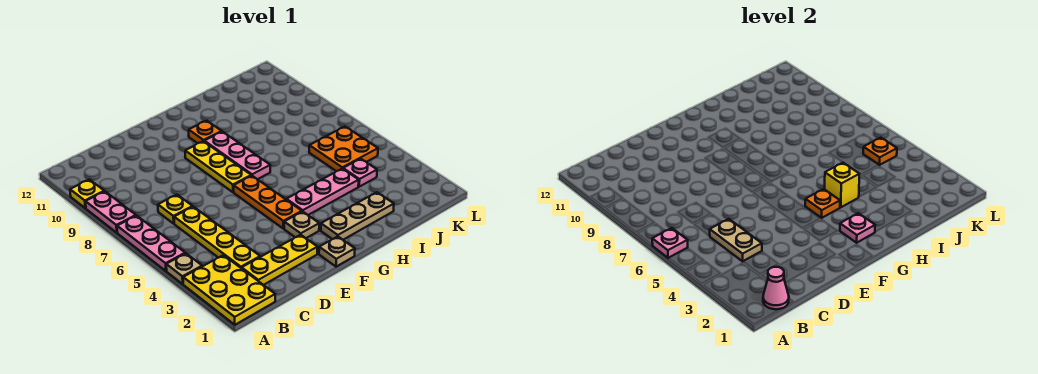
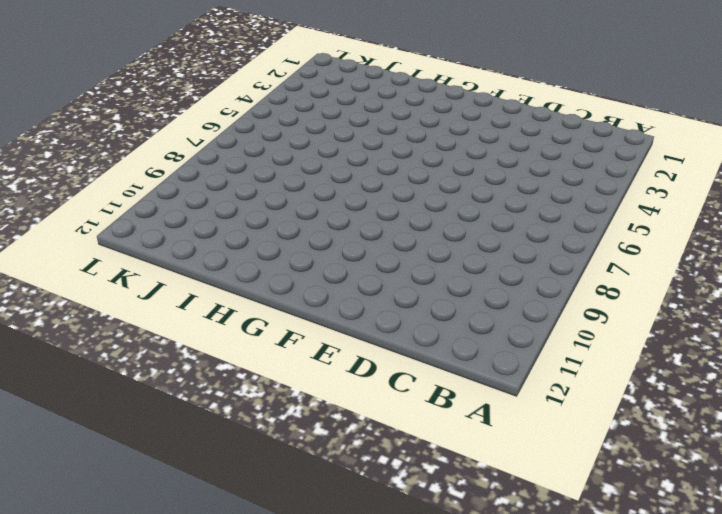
none -> yellow plate A1:B3 level 1
none -> tan plate A4 level 1
none -> pink plate A5:A7 level 1

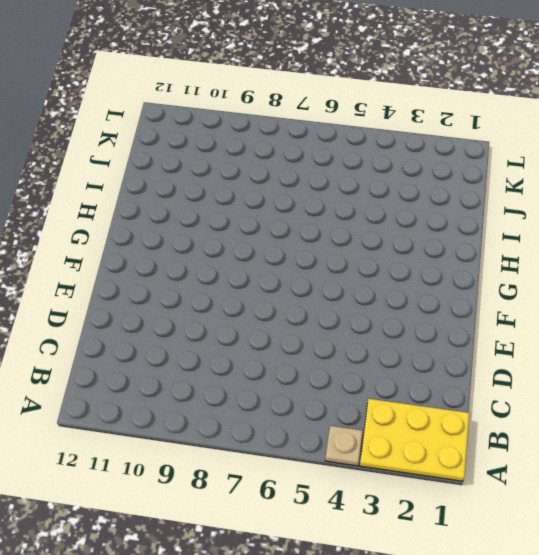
none -> pink plate A5:A7 level 1
none -> pink plate A8:A9 level 1
none -> yellow plate A10 level 1

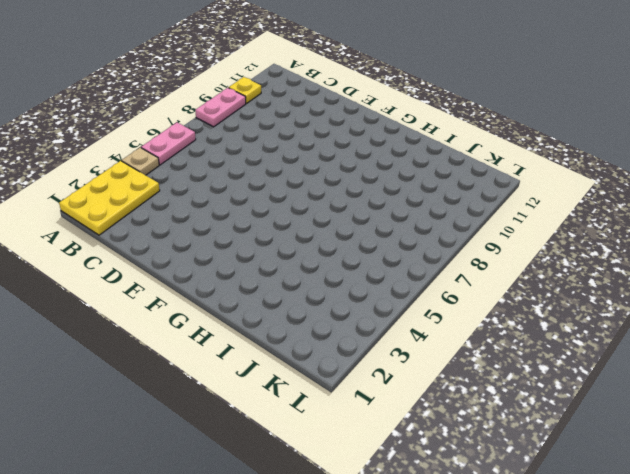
pink plate A5:A6 level 1 -> pink plate A5:A7 level 1
none -> yellow plate C2:E2 level 1
none -> yellow plate C3:C6 level 1
none -> yellow plate C7 level 1

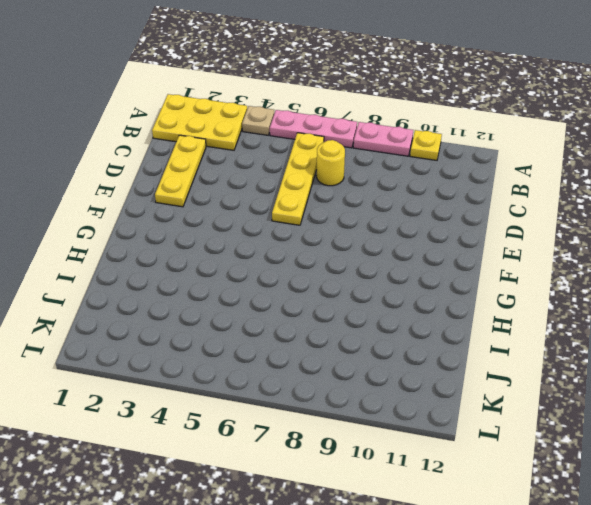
yellow plate B6:E6 level 1 -> yellow plate C3:C6 level 1
yellow round brick C7 level 1 -> yellow plate C7 level 1
none -> tan plate F1 level 1
none -> tan plate F3 level 1
none -> orange plate F4:F6 level 1

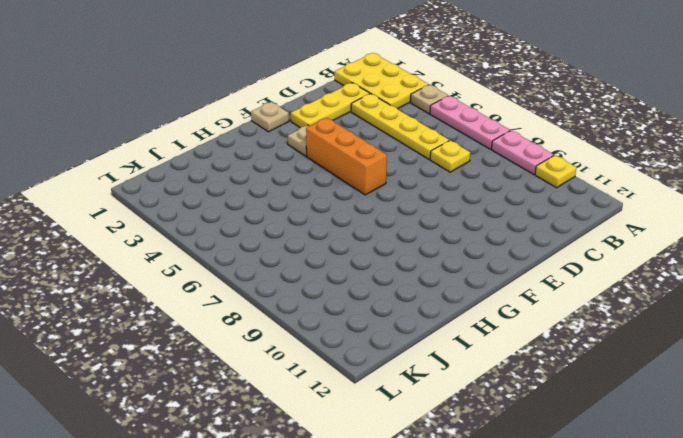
orange brick F4:F6 level 1 -> orange plate F4:F6 level 1
none -> yellow plate F7:F9 level 1
none -> tan plate G2:I2 level 1
none -> pink plate G4:I4 level 1

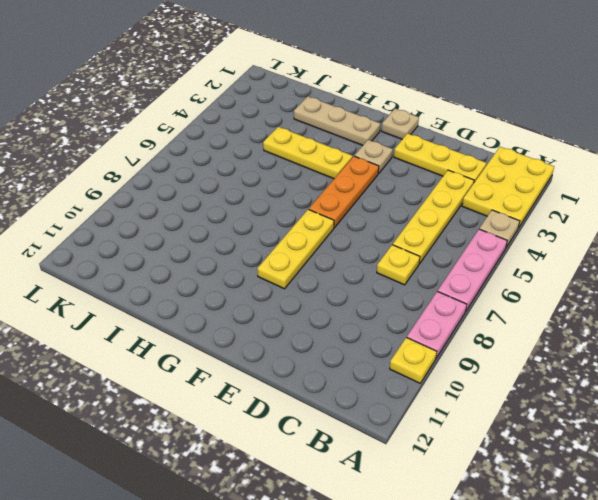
yellow plate G4:I4 level 1 -> pink plate G4:I4 level 1
none -> pink plate G7:G9 level 1
none -> orange plate G10 level 1
none -> pink plate J4 level 1

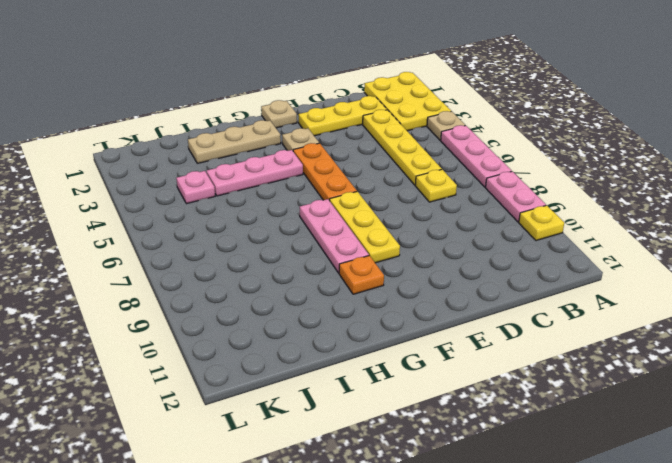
none -> orange plate J5:K6 level 1
none -> pink plate A6 level 2
none -> pink cone B1 level 2

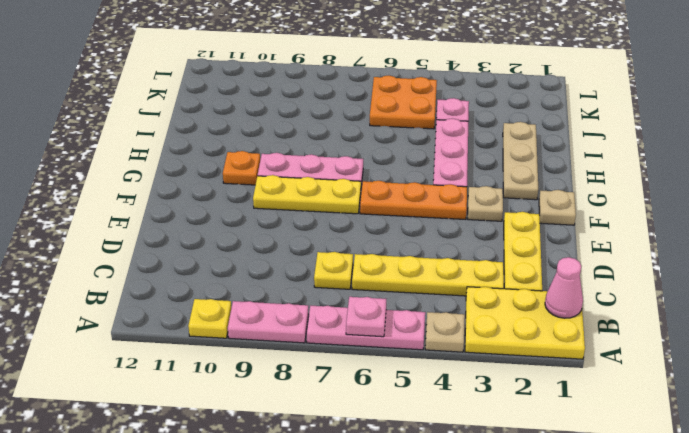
none -> tan plate C4:C5 level 2
none -> pink plate G2 level 2
none -> orange plate G4 level 2

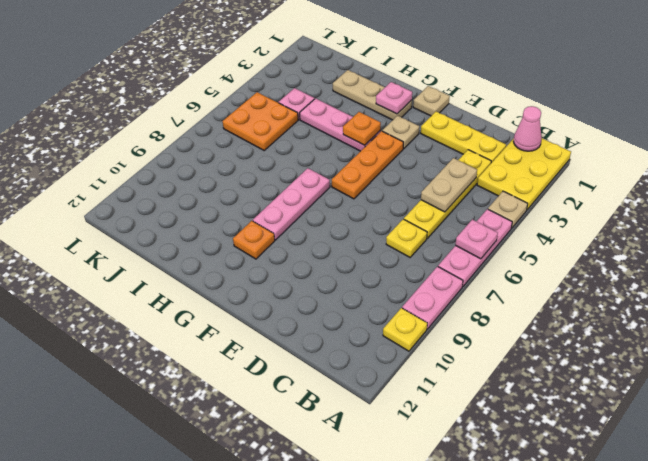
none -> yellow plate F7:F9 level 1
none -> yellow brick H4 level 2
none -> orange plate K5 level 2

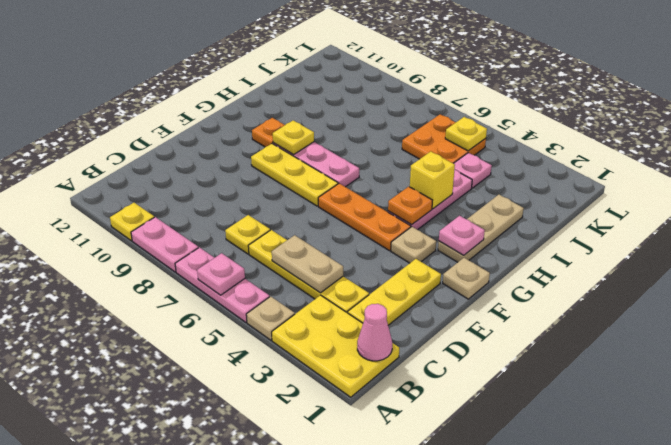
yellow plate G9 level 2 -> none
yellow plate K5 level 2 -> orange plate K5 level 2

